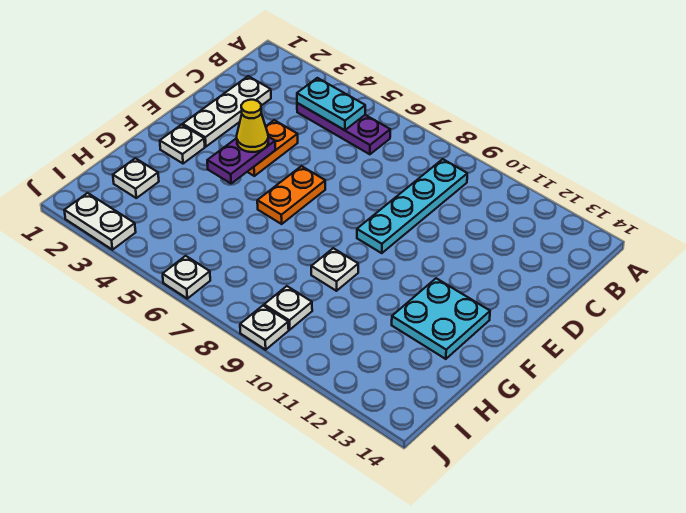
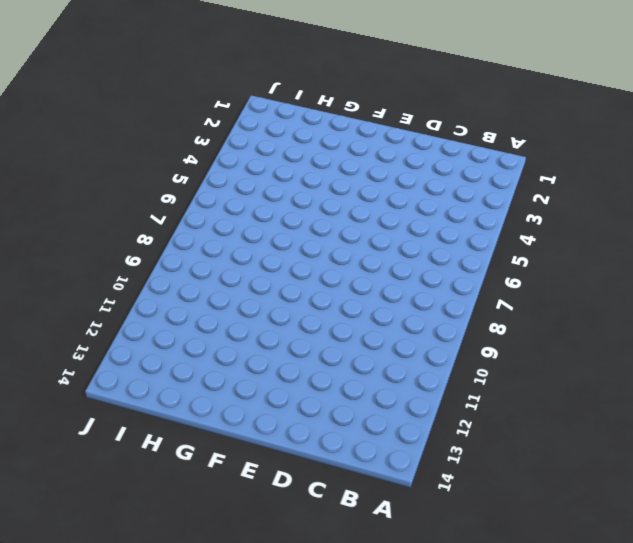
none -> purple plate B4:B6 level 1
none -> cyan plate B9:E9 level 1
none -> white plate C2:E2 level 1

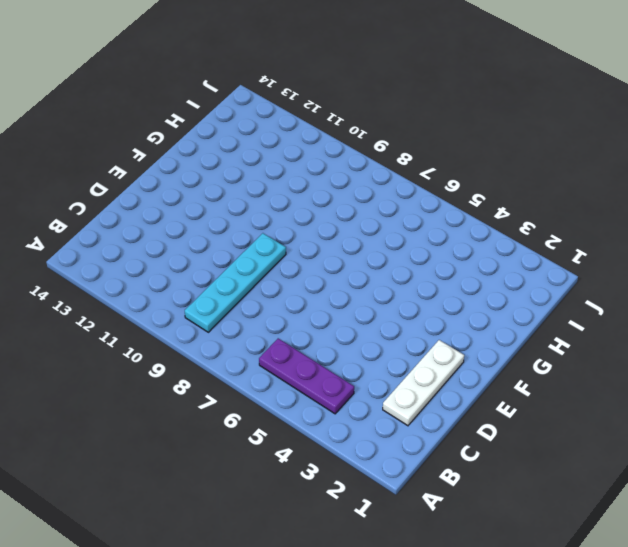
none -> orange plate D4:E4 level 1
none -> orange plate E6:F6 level 1
none -> white plate F2 level 1

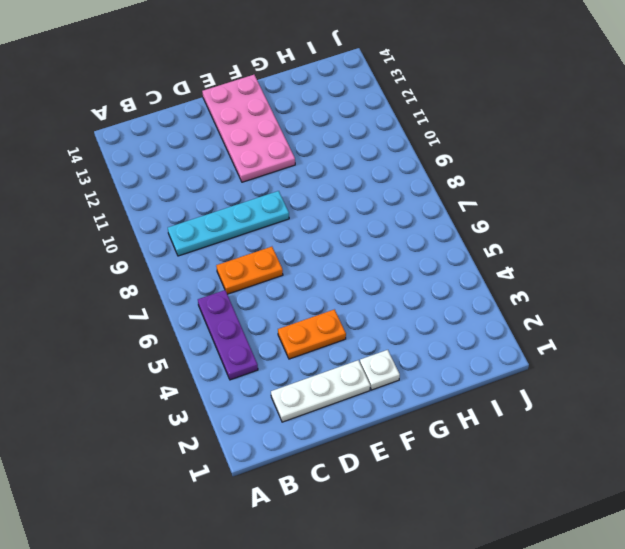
orange plate C7:D7 level 1 -> orange plate E6:F6 level 1
pink plate E11:F14 level 1 -> cyan plate F12:G13 level 1
none -> white plate G9 level 1
none -> white plate H2 level 1
none -> white plate I9 level 1

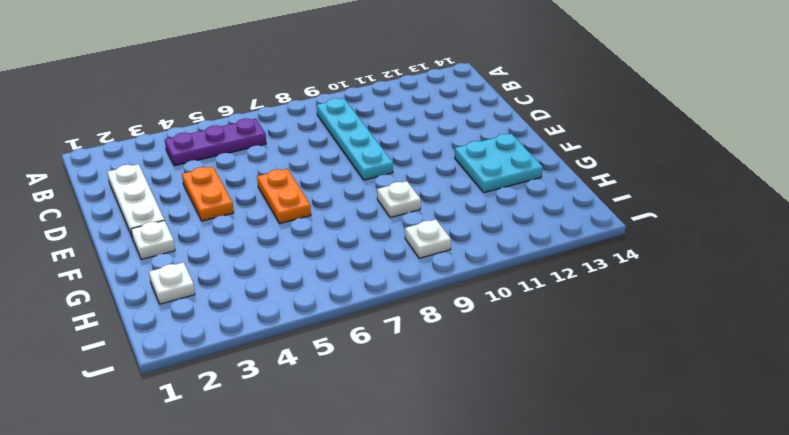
none -> white plate J2:J3 level 1
none -> white plate J6 level 1
none -> white plate J9 level 1

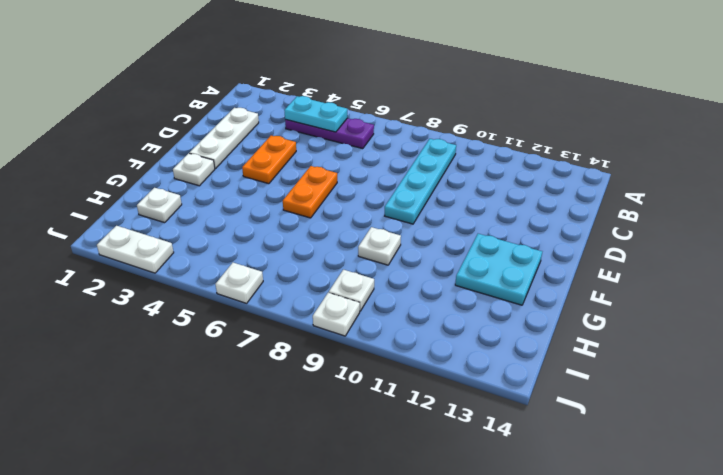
none -> purple plate E4:F4 level 2
none -> yellow cone E4 level 3

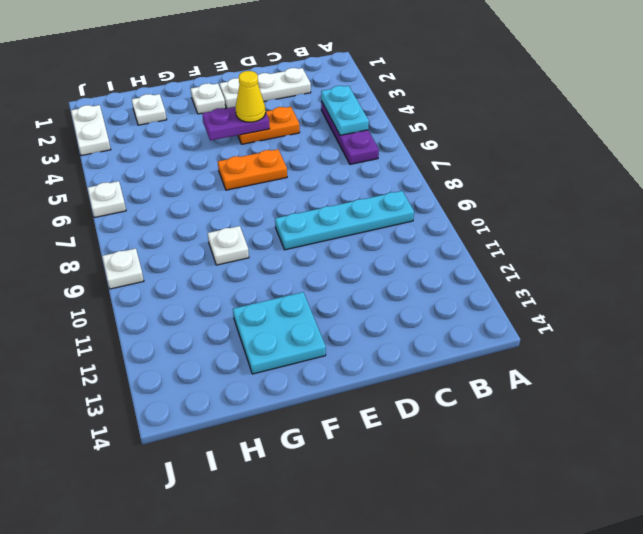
none -> white plate I9 level 1

